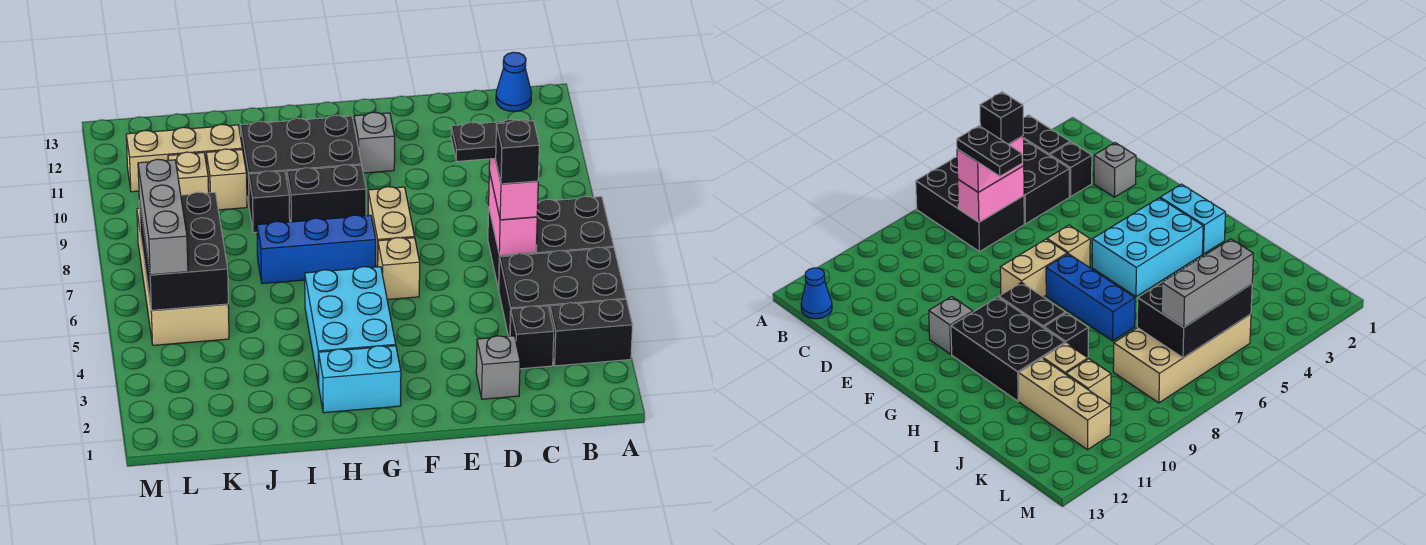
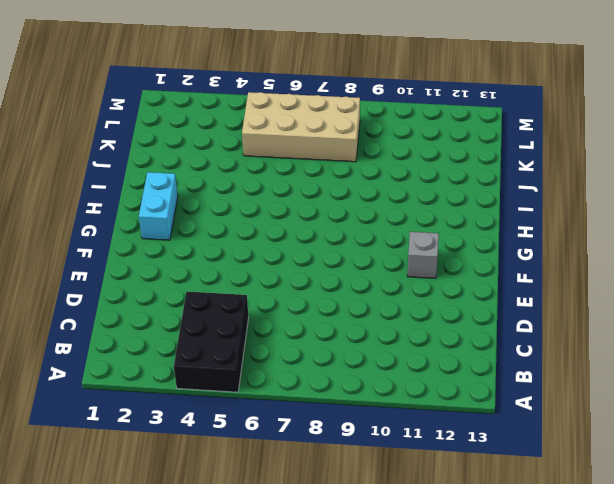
none -> black brick A3:B3 level 1
none -> black brick A6:C7 level 1
none -> blue cone B13 level 1

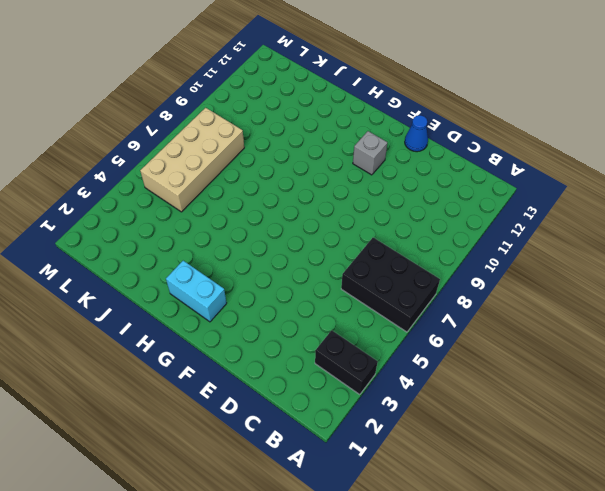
blue cone E13 level 1 -> blue cone B13 level 1
none -> black brick A4:C5 level 1
none -> black brick C3 level 1
none -> grey brick D2 level 1

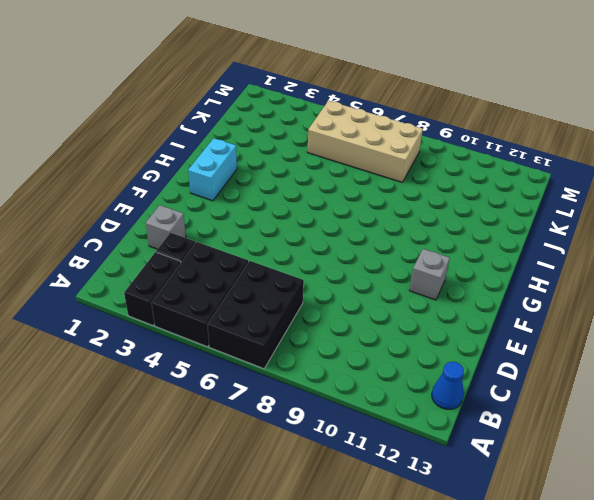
none -> tan brick F6 level 1
none -> tan brick F7:F8 level 1
none -> cyan brick G3:H5 level 1

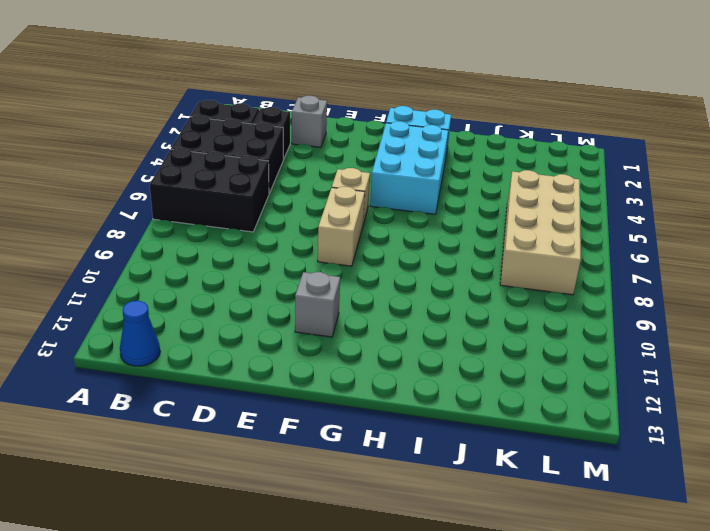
none -> blue brick G7:I7 level 1
none -> black brick G9:H9 level 1
none -> black brick G10:I11 level 1

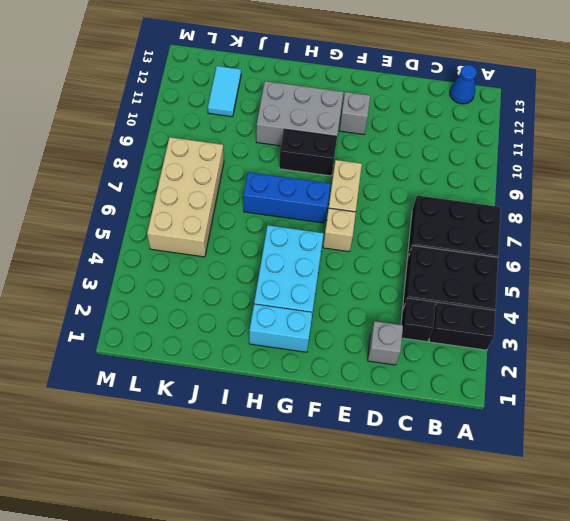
grey brick G10:I11 level 1 -> black brick G10:I11 level 1
cyan tile K11:K12 level 1 -> tan brick J11:L11 level 1
none -> black brick I9 level 1
none -> tan brick J10 level 1
none -> tan brick K10 level 1

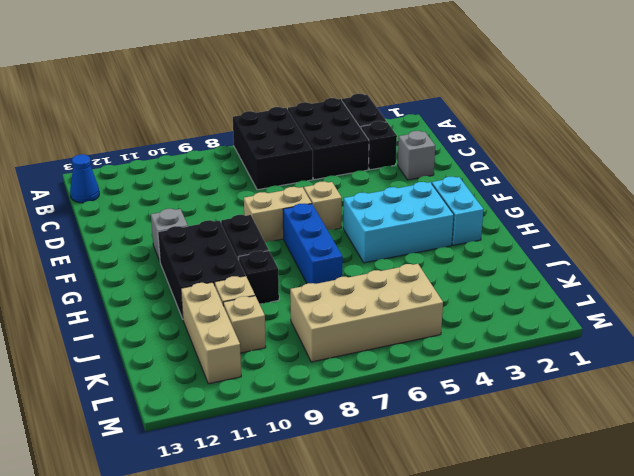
none -> pink brick C6:C7 level 2
none -> black brick K5:L7 level 2
none -> pink brick C6:C7 level 3

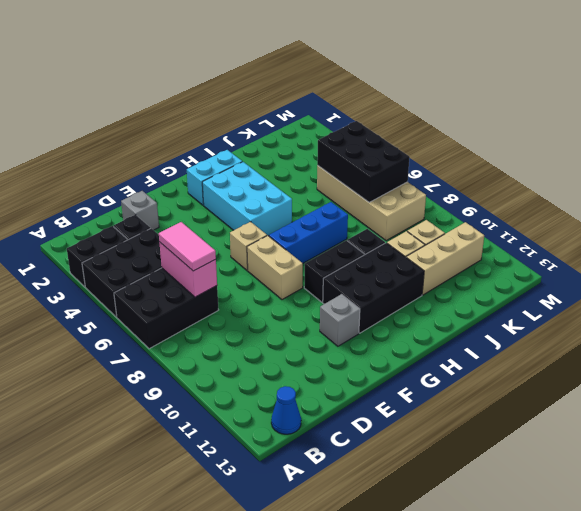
pink tile C6:C7 level 3 -> pink brick C6:C7 level 3
none -> grey brick L5:L7 level 3
none -> black brick C6 level 4
none -> black plate C7:D7 level 4

